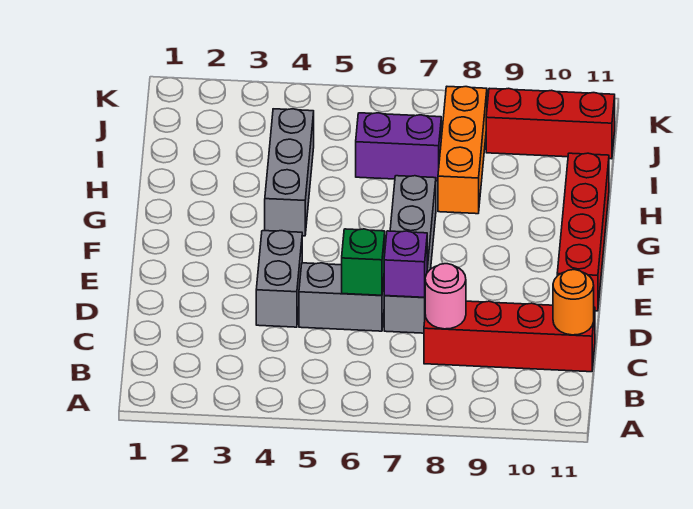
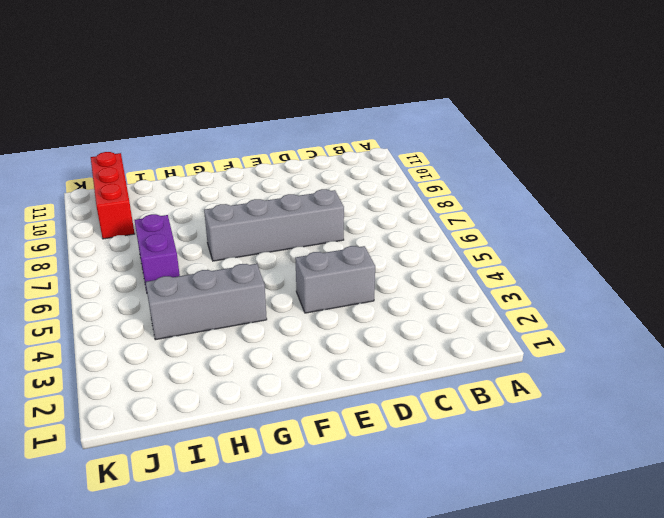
none -> red brick C8:C11 level 1
none -> grey brick D5:D6 level 1
none -> red brick E11:H11 level 1

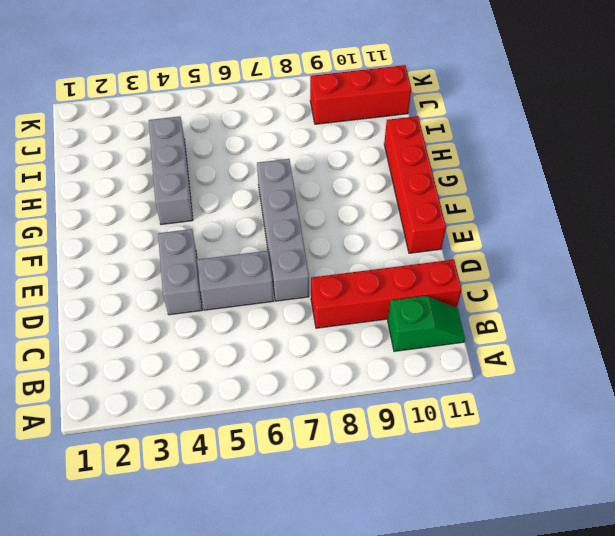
green slope B10:B11 level 1 top 10 -> none
none -> orange brick H8:J8 level 1
none -> purple brick I6:I7 level 1
none -> pink round brick C8 level 2

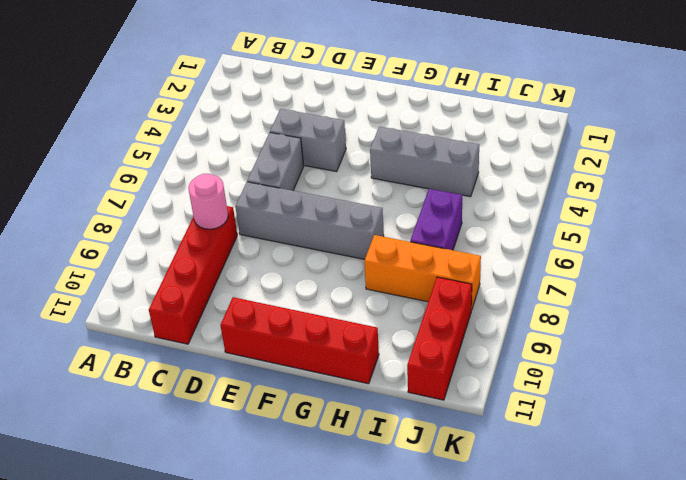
none -> orange round brick C11 level 2
none -> green brick D6 level 2
none -> purple brick D7 level 2

